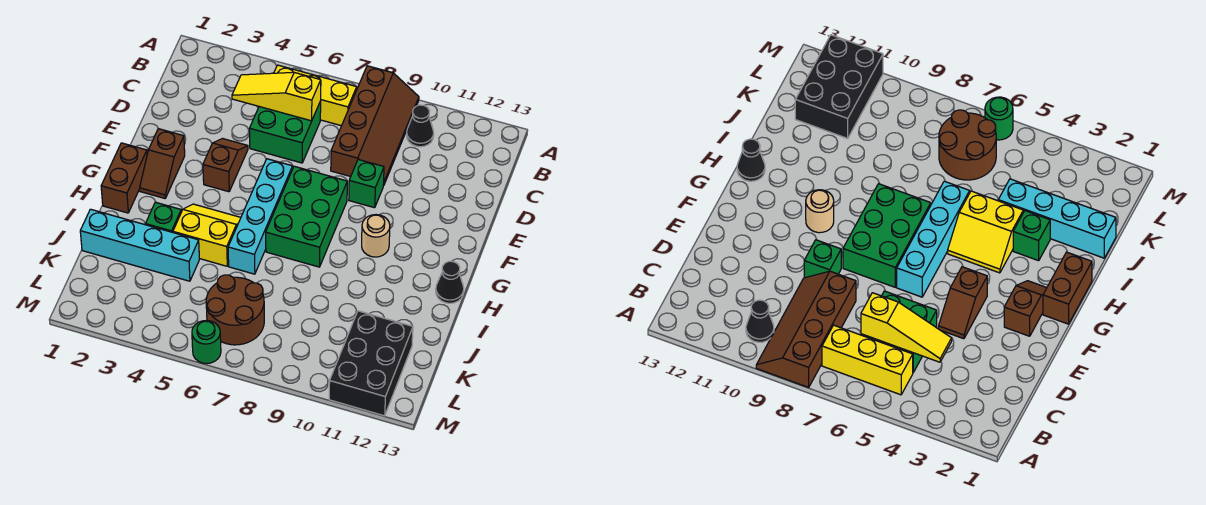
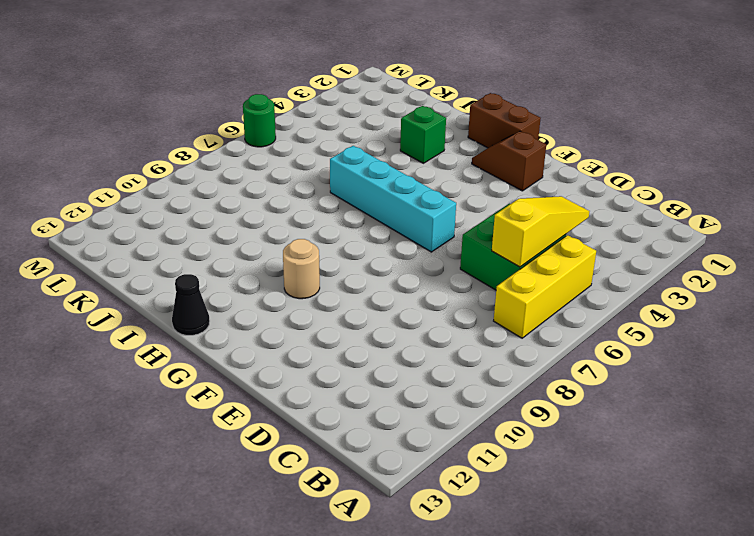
none -> brown slope A8:D9 level 1 top 8
none -> black cone B10 level 1
none -> brown slope E4:F4 level 1 top F

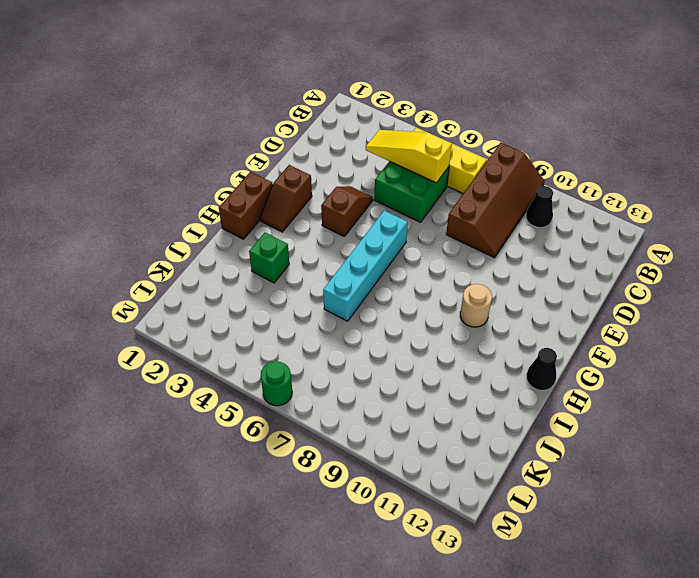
none -> green brick E9 level 1
none -> green brick F7:H8 level 1
none -> yellow slope H4:I5 level 1 top I

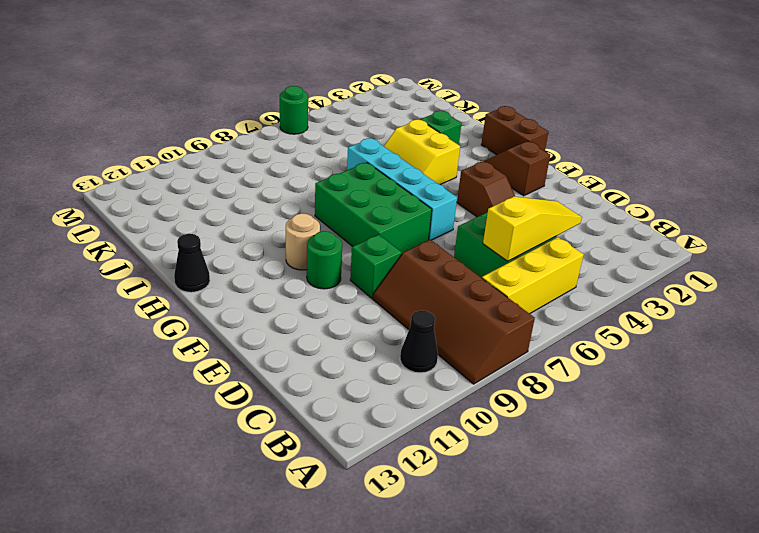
green round brick F10 level 1 -> none
yellow slope H4:I5 level 1 top 4 -> yellow slope H4:I5 level 1 top I
none -> cyan brick J1:J4 level 1
none -> brown round brick K6:L7 level 1
none -> black brick K11:M12 level 1

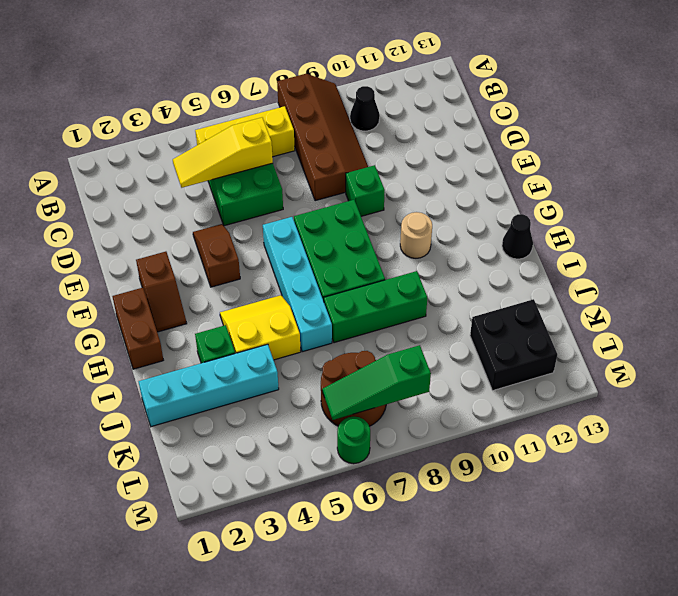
green brick I7:I9 level 1 -> none
black brick K11:L12 level 1 -> black brick K11:M12 level 1
green slope L6:L8 level 2 top 8 -> none

